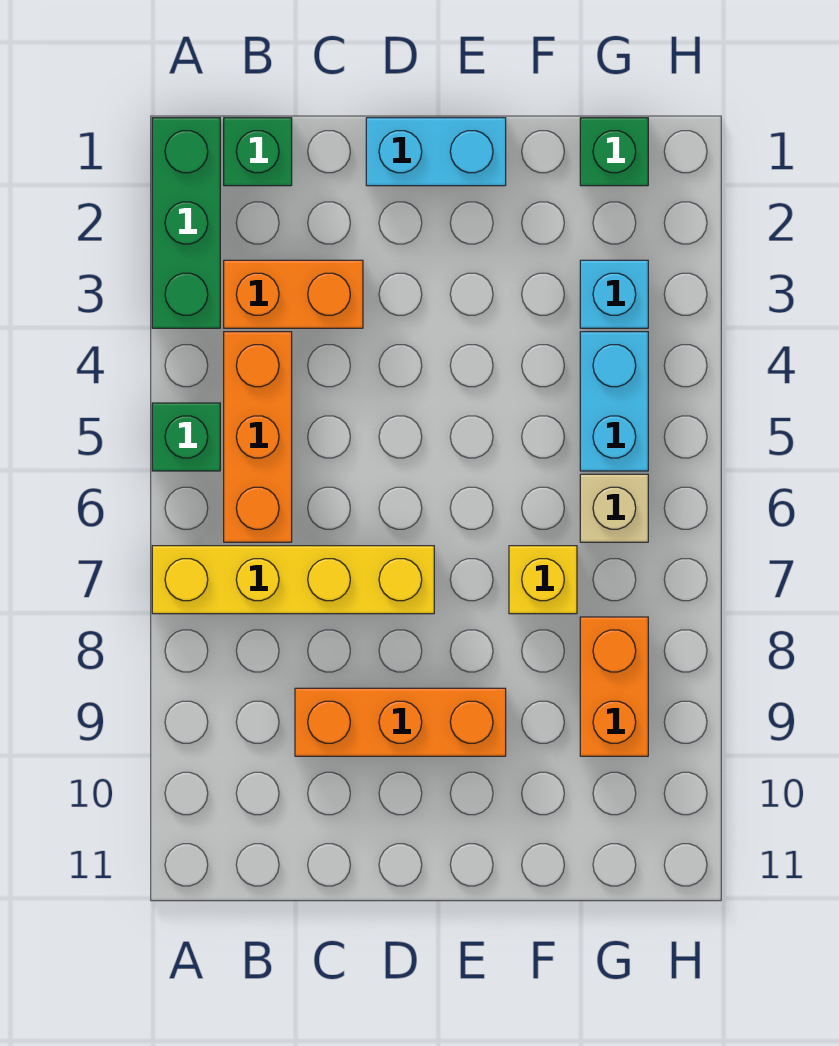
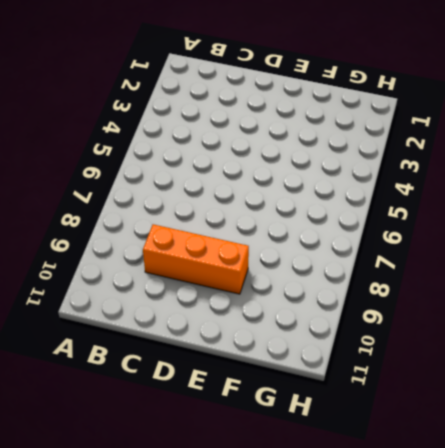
none -> green brick A1:A3 level 1
none -> green brick A5 level 1
none -> yellow brick A7:D7 level 1

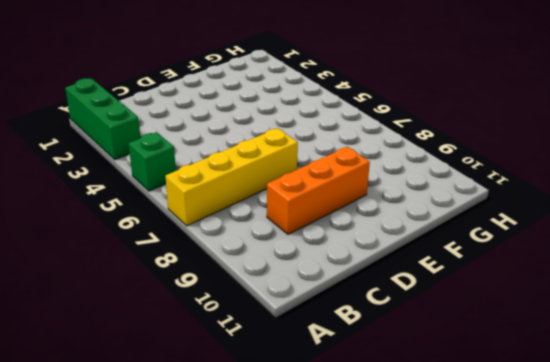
none -> green brick B1 level 1
none -> orange brick B3:C3 level 1
none -> orange brick B4:B6 level 1

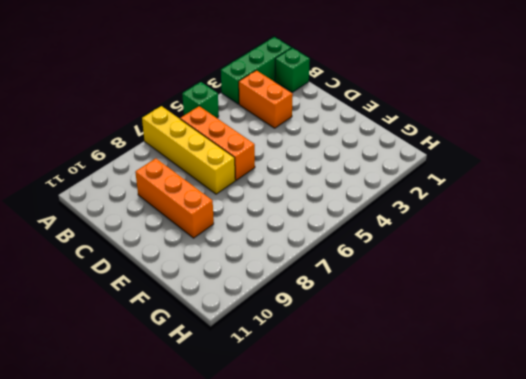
orange brick B6:D6 level 1 -> orange brick B4:B6 level 1
none -> cyan brick D1:E1 level 1
none -> yellow brick F7 level 1
none -> green brick G1 level 1

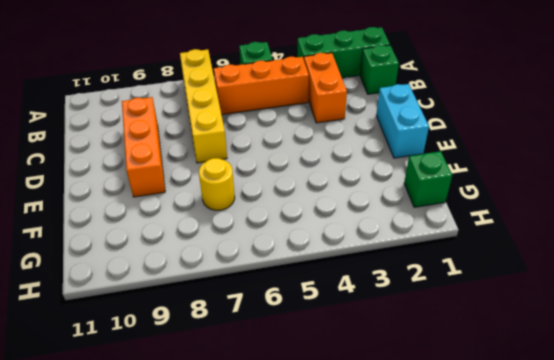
yellow round brick F7 level 1 -> yellow brick F7 level 1
none -> cyan brick G3 level 1
none -> cyan brick G4:G5 level 1
none -> tan brick G6 level 1

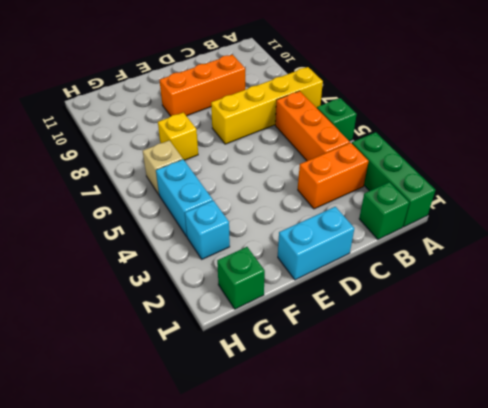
none -> orange brick G8:G9 level 1

